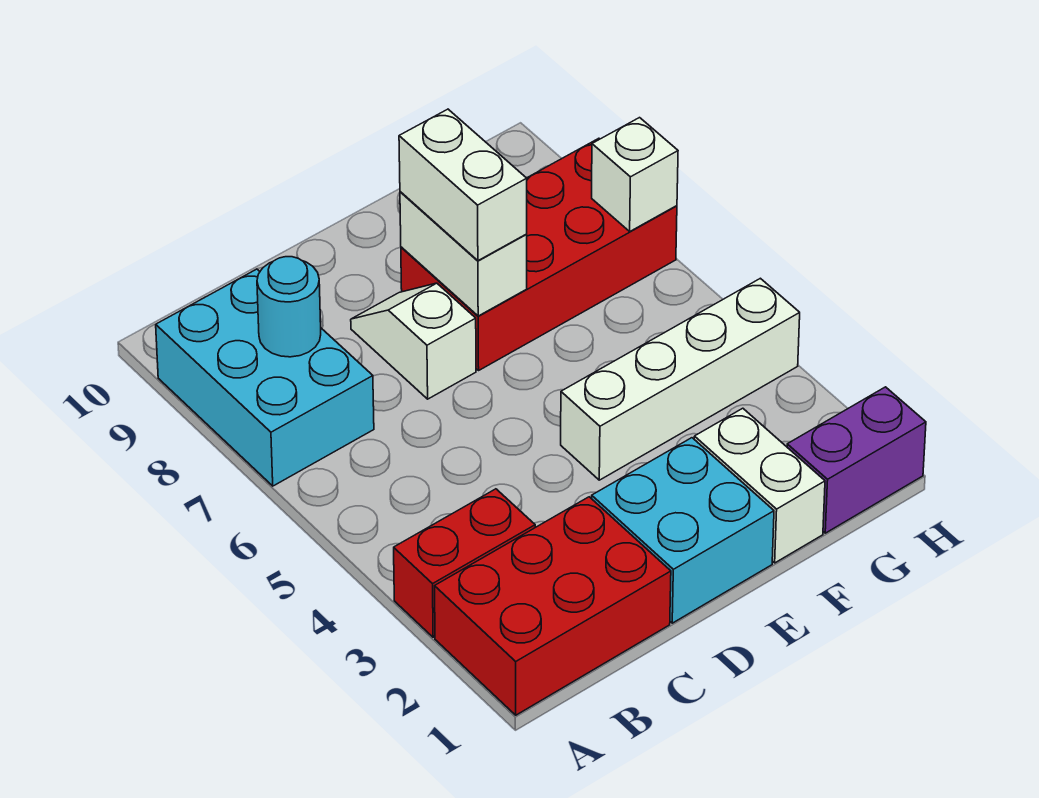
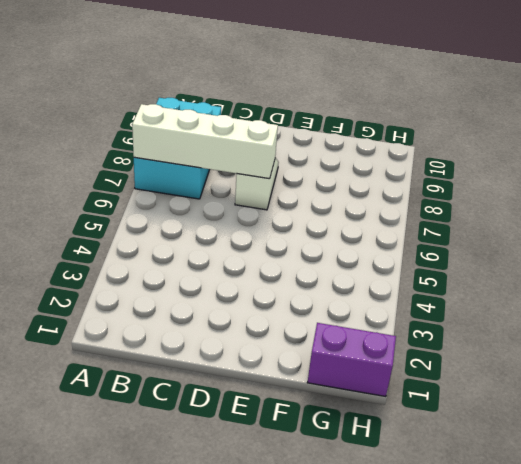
white brick A7:D7 level 2 -> white brick E4:H4 level 1
none -> red brick A1:C2 level 1
none -> red brick A3:B3 level 1
none -> cyan brick D1:E2 level 1

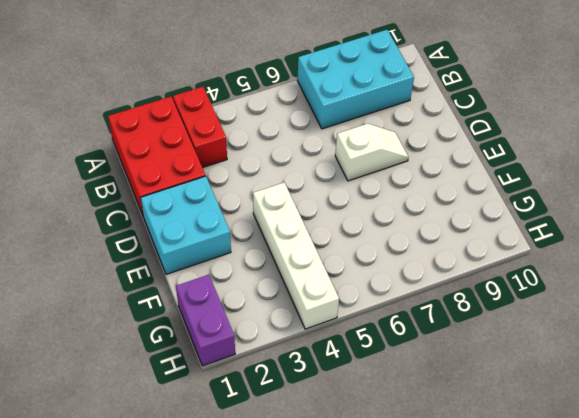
none -> red brick E7:H8 level 1
none -> white brick F1:F2 level 1
none -> cyan round brick B8 level 2

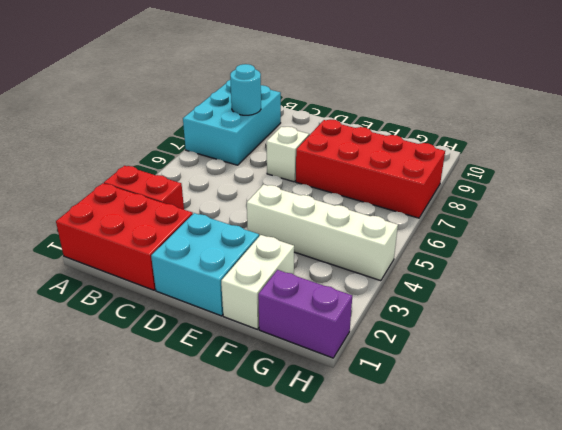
none -> white brick E7:E8 level 2
none -> white brick H7 level 2
none -> white brick E7:E8 level 3

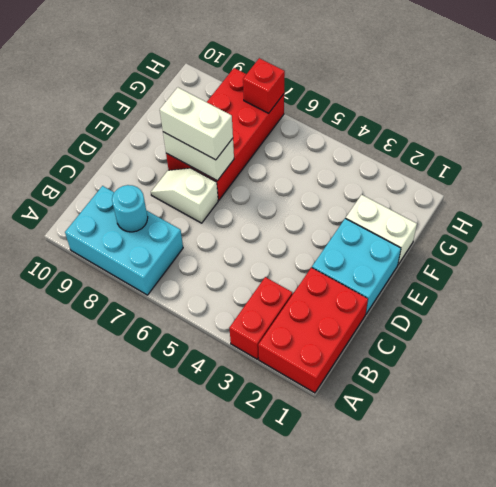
red brick H7 level 2 -> white brick H7 level 2
none -> white brick E4:H4 level 1
none -> purple brick G1:H1 level 1

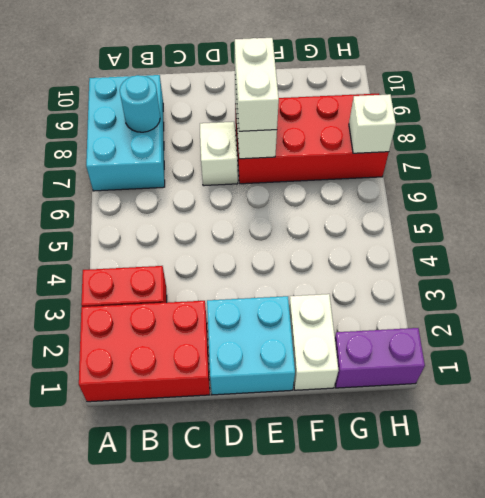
none -> white brick E4:H4 level 1

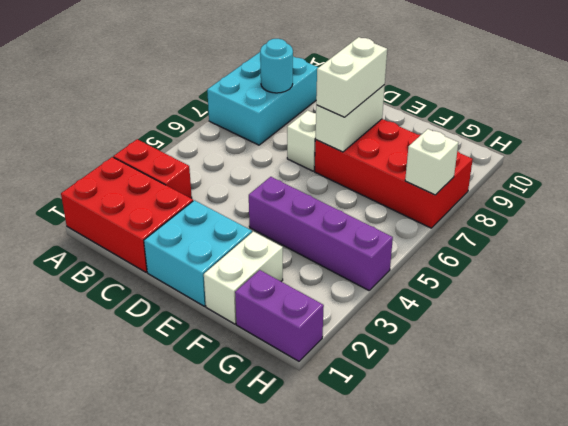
purple brick E4:H4 level 1 -> white brick E4:H4 level 1

